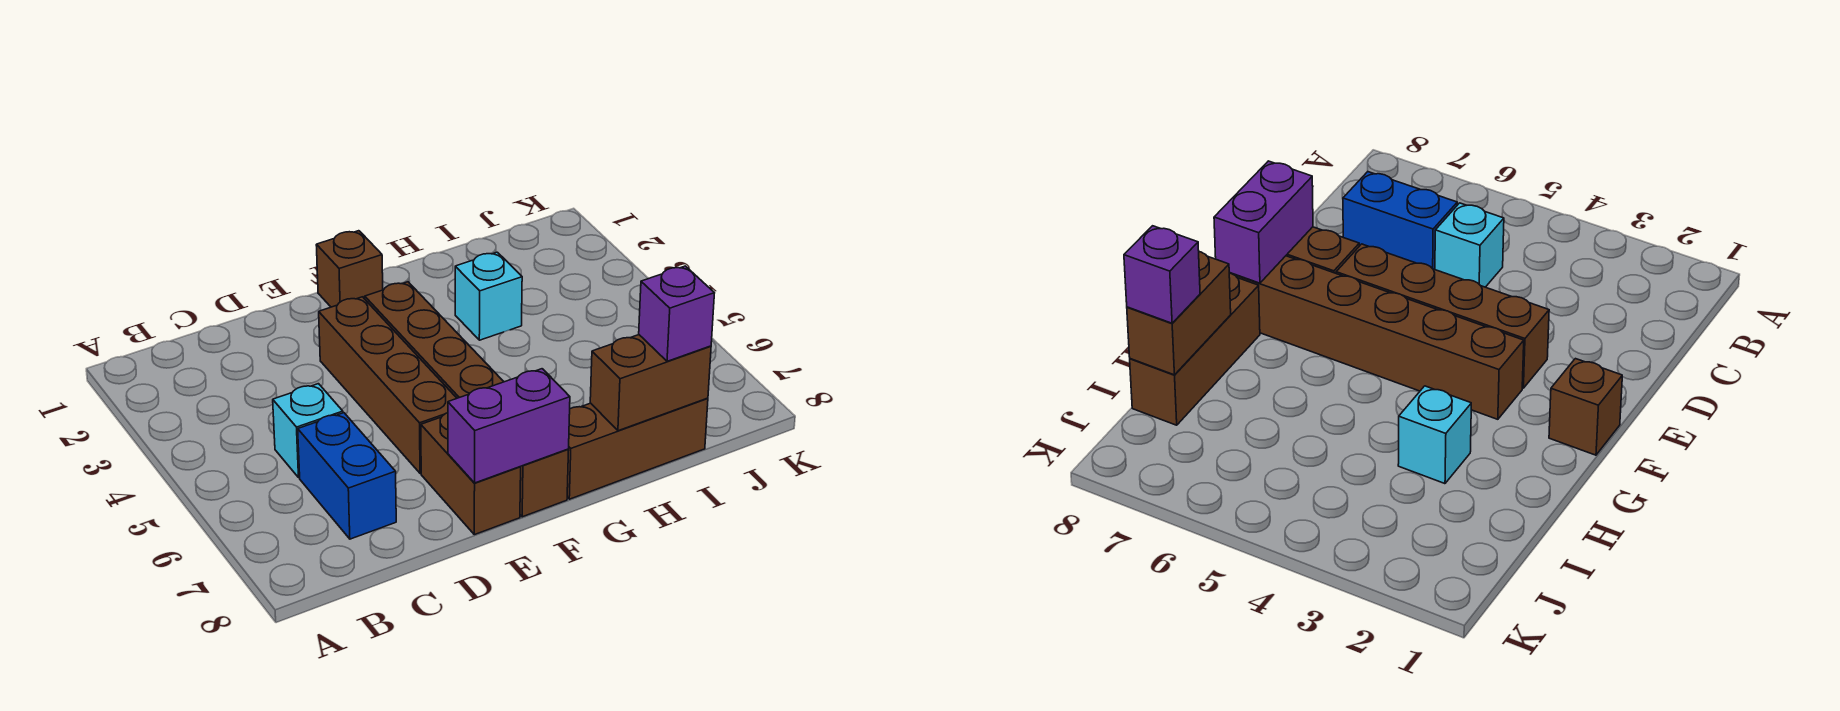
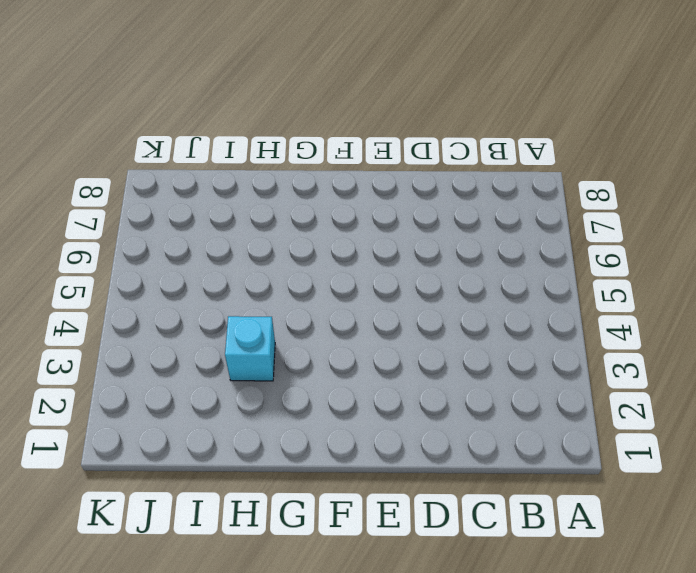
none -> cyan brick C5 level 1
none -> blue brick C6:C7 level 1

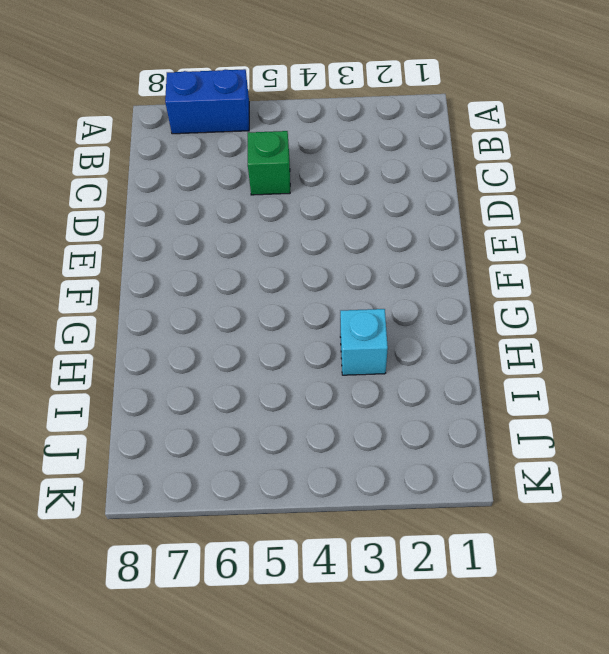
blue brick A6:A7 level 1 -> blue brick C6:C7 level 1
green brick C5 level 1 -> cyan brick C5 level 1
none -> brown brick E3:E6 level 1
none -> brown brick E7:E8 level 1

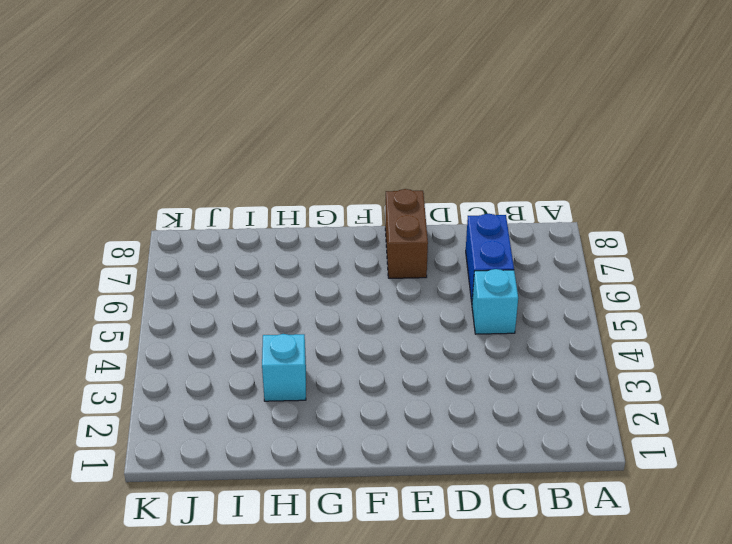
none -> brown brick E3:E6 level 1
none -> brown brick F1 level 1

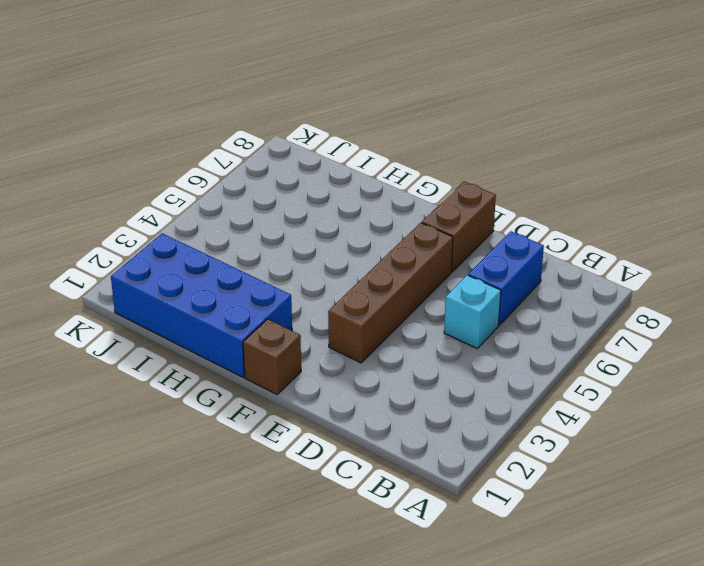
blue brick G1:J2 level 1 -> none
none -> brown brick F3:F8 level 1
none -> brown brick G8:I8 level 1

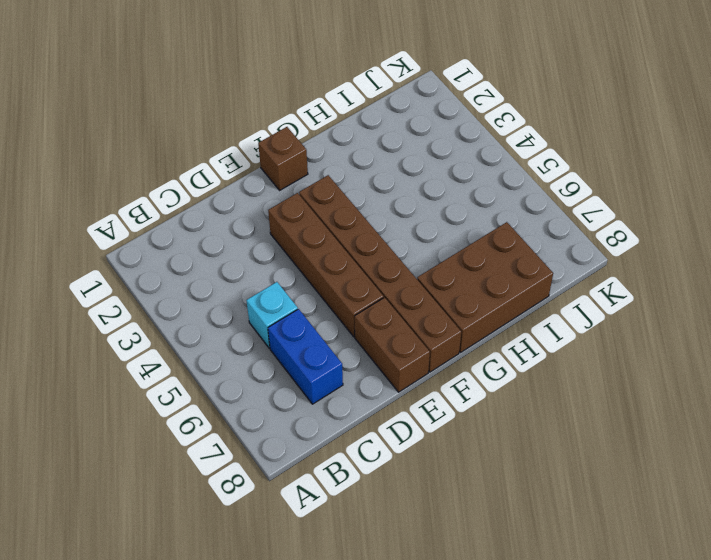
brown brick G7:I8 level 1 -> brown brick G8:I8 level 1
none -> cyan brick H3 level 1
none -> purple brick E8:F8 level 2

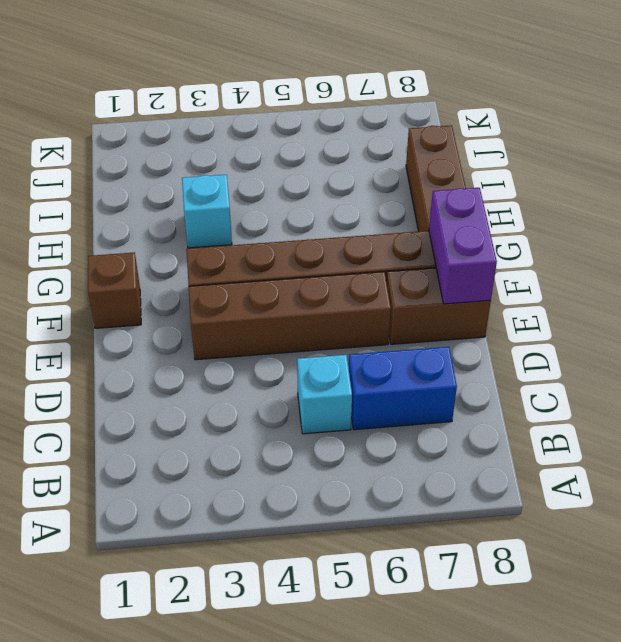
none -> brown brick H8:I8 level 2
none -> purple brick I8 level 3

